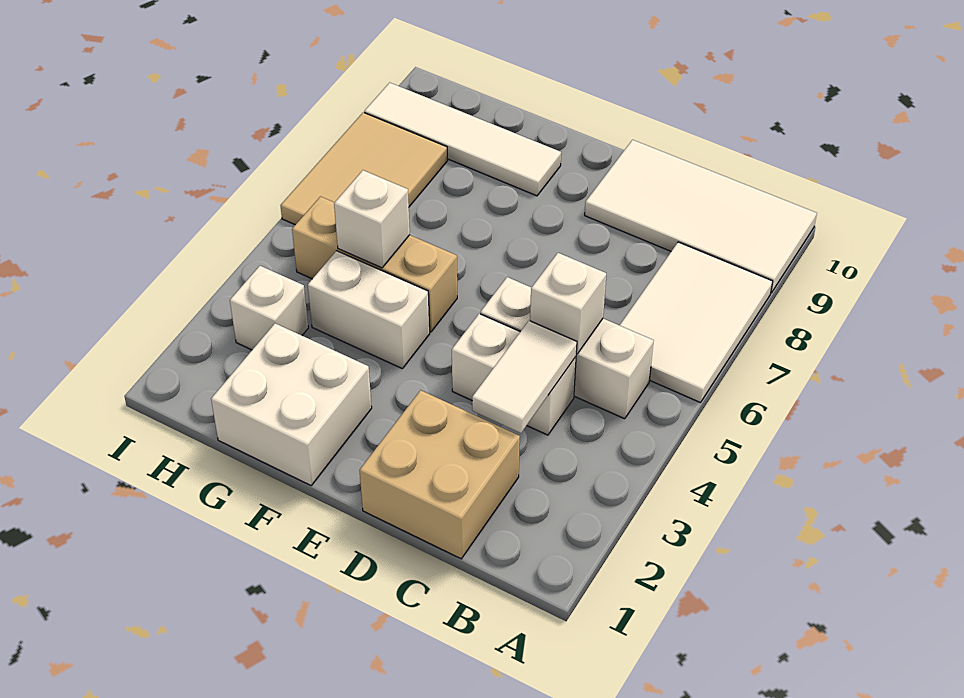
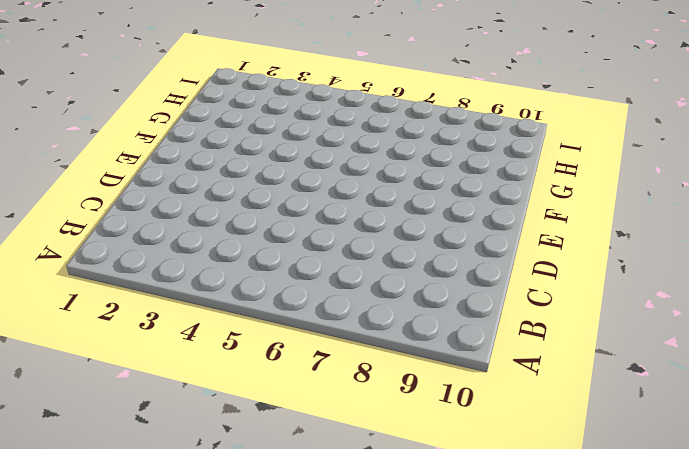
none -> white tile A6:B8 level 1
none -> white tile A9:D10 level 1
none -> white brick B5:D5 level 1

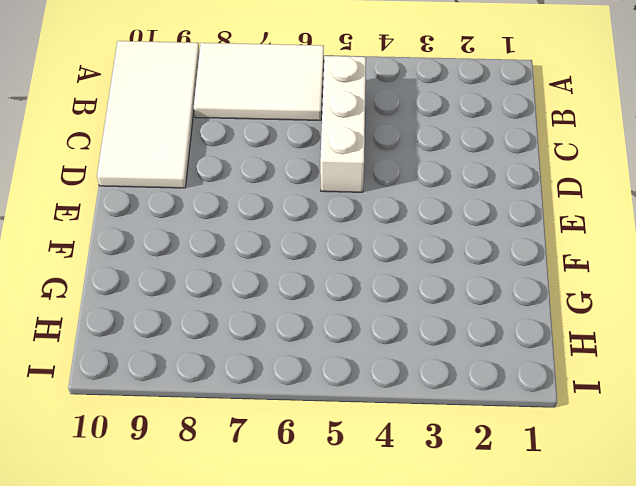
none -> tan brick C1:D2 level 1
none -> white brick C4:D4 level 1
none -> white brick F1:G2 level 1

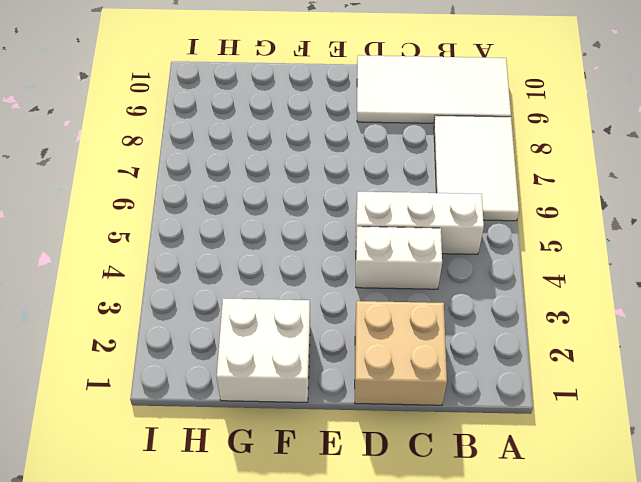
none -> white brick F4:G4 level 1
none -> tan brick F5:H5 level 1
none -> white tile F9:I9 level 1

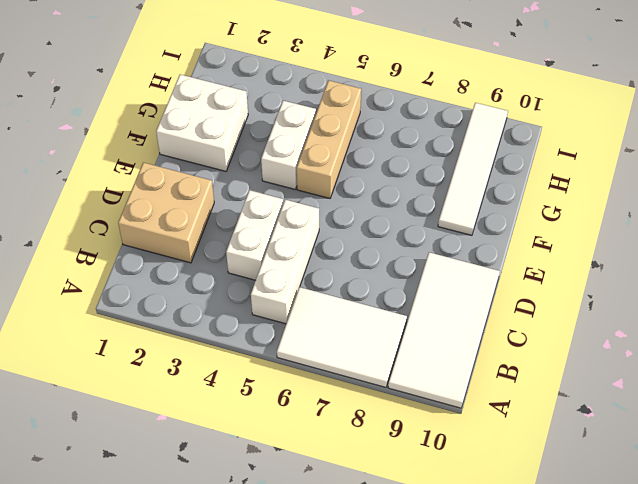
none -> white brick H3 level 1
none -> tan tile H6:I8 level 1
none -> white tile C3:C4 level 2

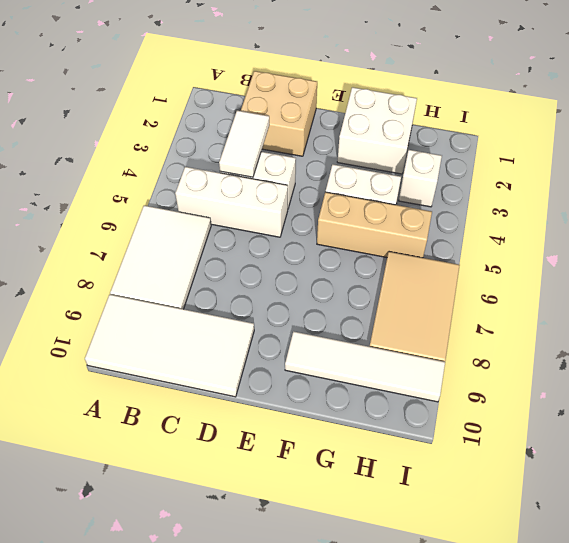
none -> white brick C5 level 2
none -> white brick G5 level 2

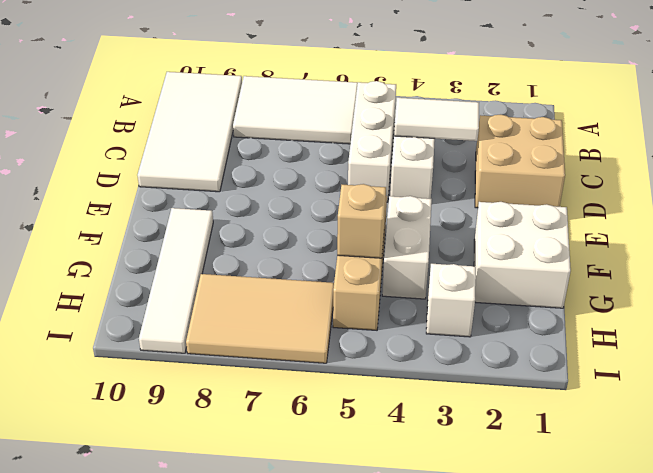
tan brick G5 level 2 -> white brick G5 level 2
none -> white brick C5 level 2

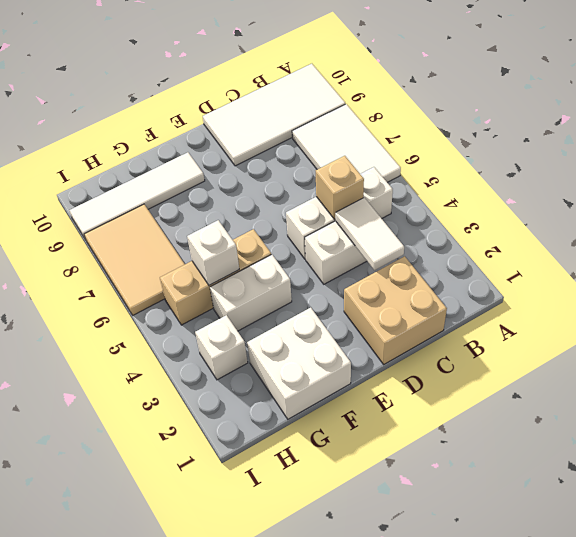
tan brick C5 level 2 -> white brick C5 level 2

